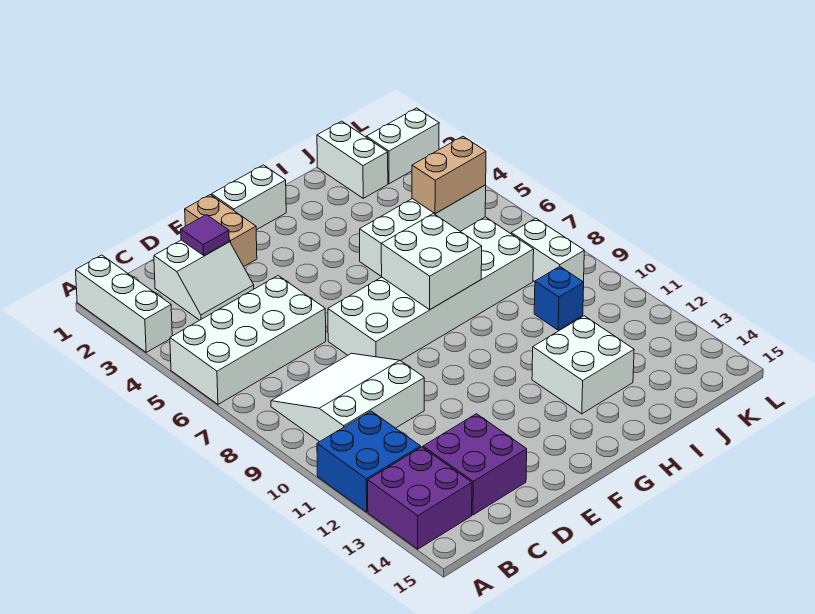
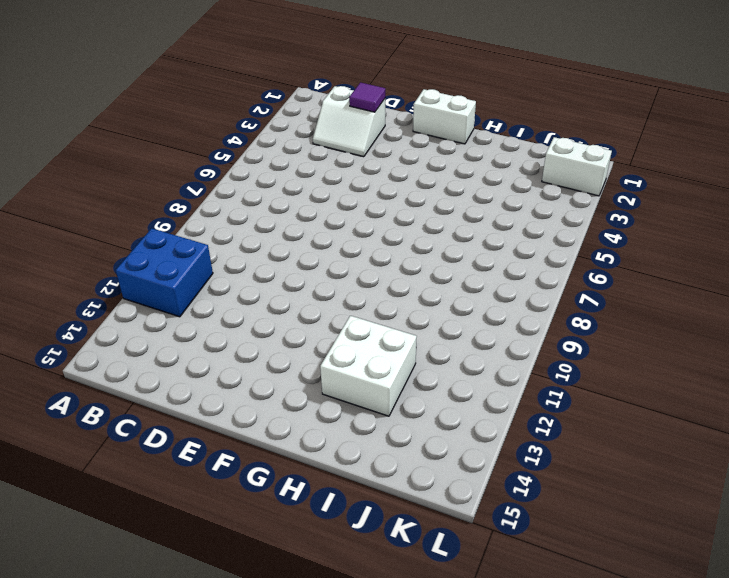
none -> white brick A1:A3 level 1
none -> white brick A5:D6 level 1
none -> purple brick A13:B14 level 1

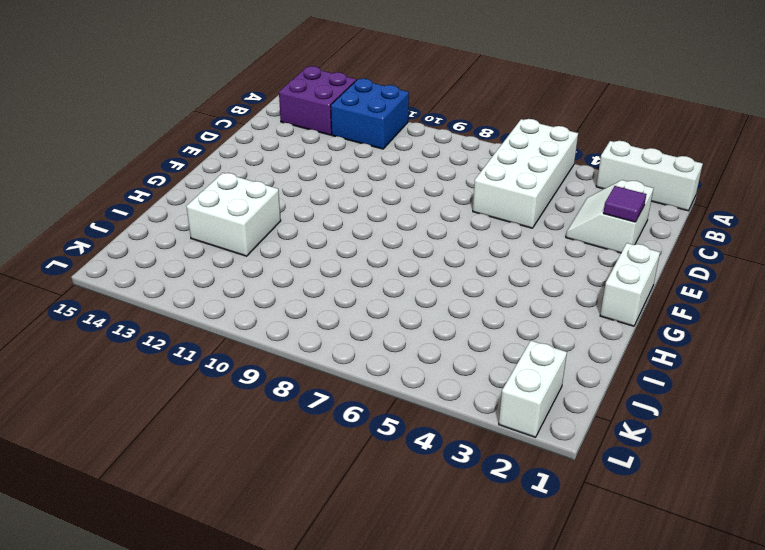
none -> white slope B8:D10 level 1 top 10
none -> purple brick C13:D14 level 1
none -> tan brick E1:E2 level 1

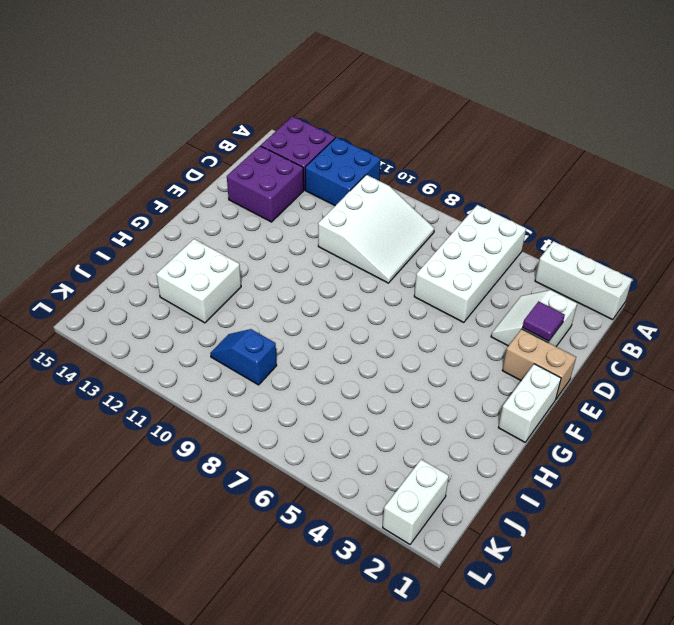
blue slope J9:J10 level 1 top 9 -> blue brick J10 level 1
none -> white brick E7:J8 level 1
none -> white brick H5:K5 level 1
none -> white brick J1:J2 level 1

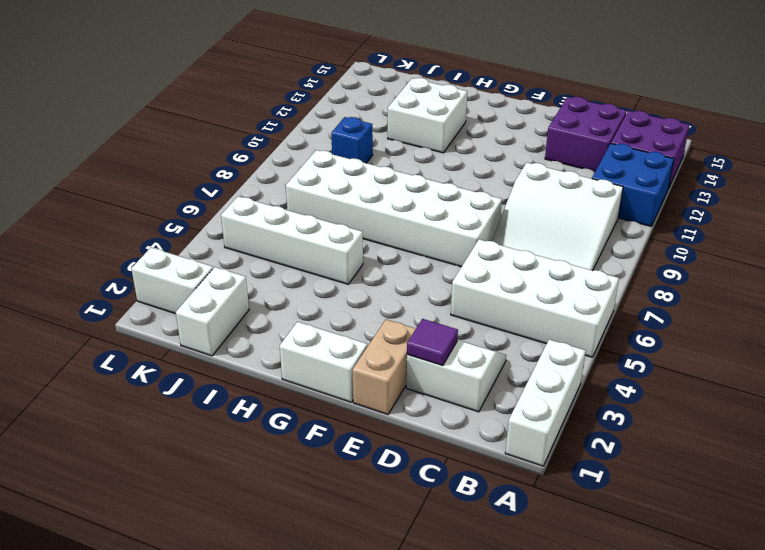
none -> white brick K8:K9 level 1
none -> white brick G7:H8 level 2
none -> tan brick J5:K5 level 2

